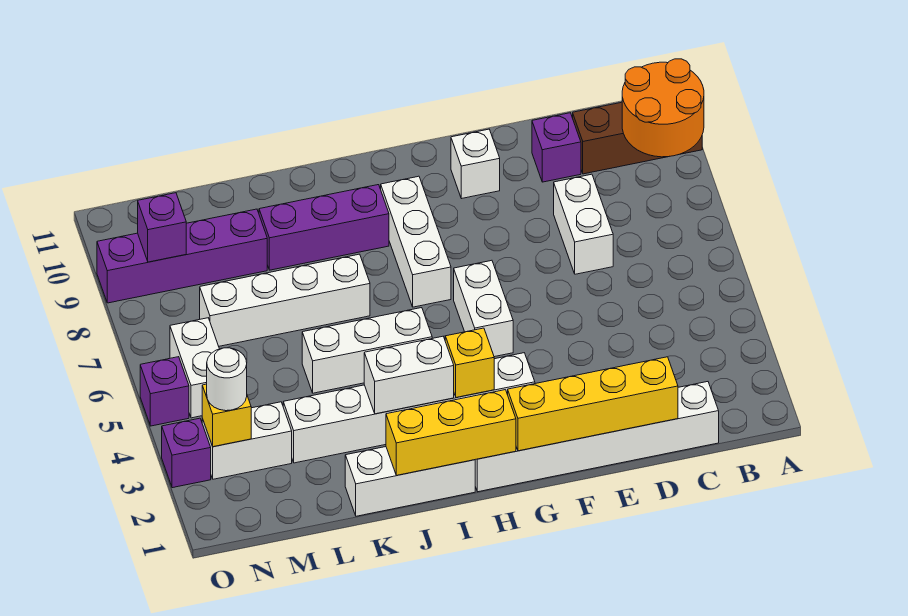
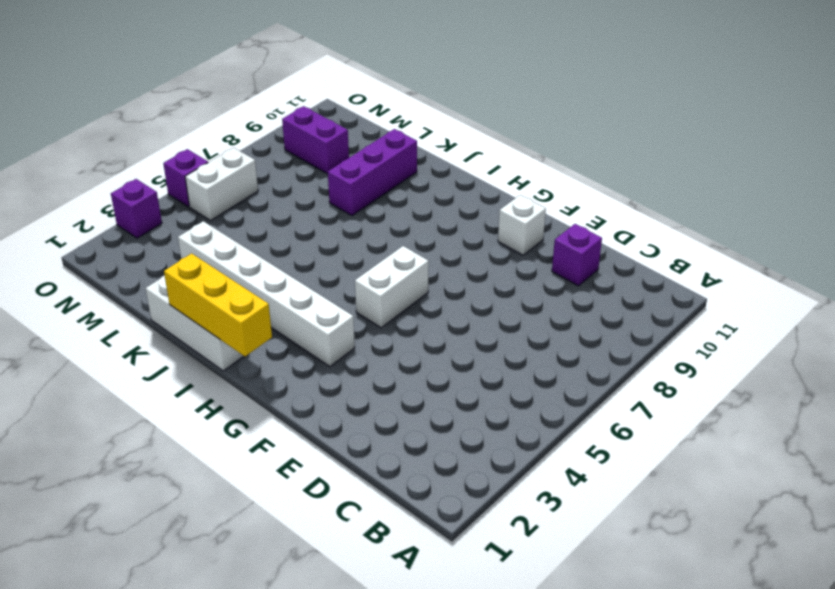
purple brick K8:K10 level 1 -> purple brick I9:K9 level 1
purple brick M9:N9 level 1 -> purple brick L9:O9 level 1
none -> brown brick A10:C10 level 1
none -> white brick C1:H1 level 1
none -> white brick D7:D8 level 1

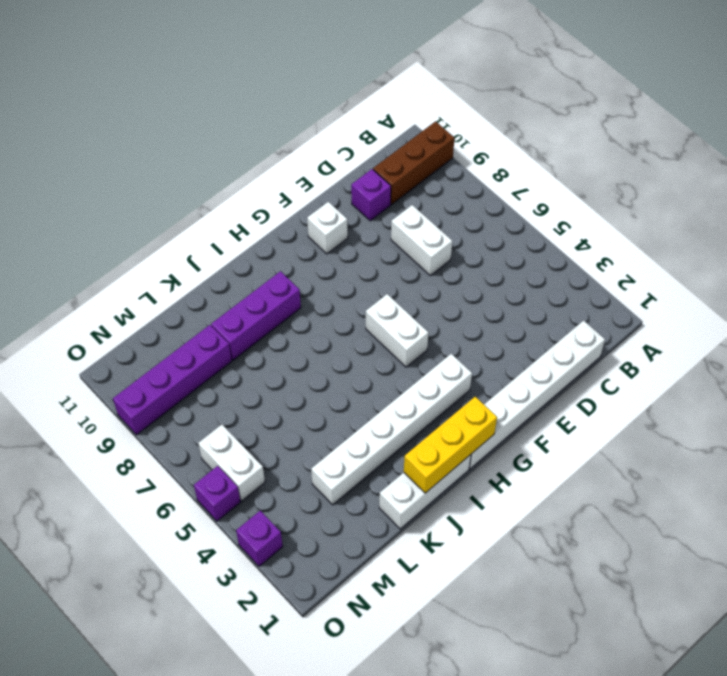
none -> white brick H7:H9 level 1
none -> white brick I5:K5 level 1
none -> white brick J7:M7 level 1

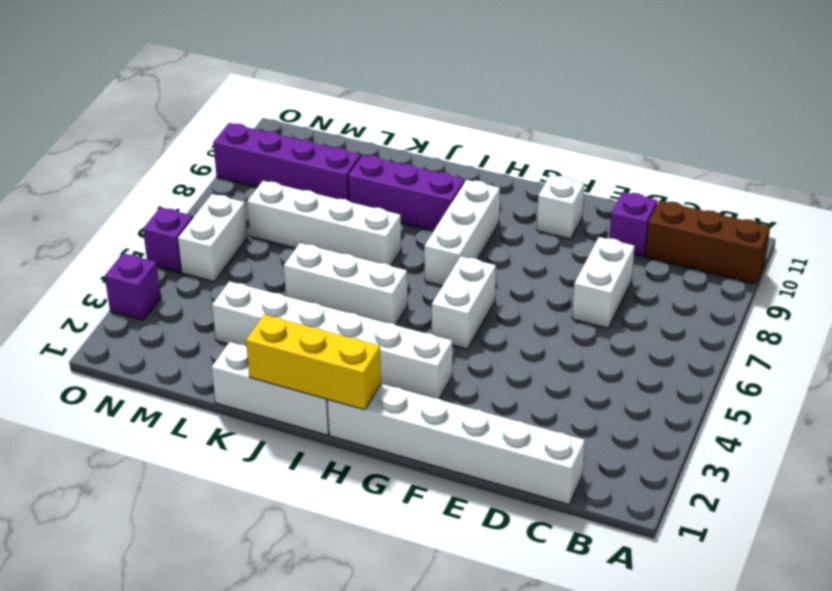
none -> white brick M3:N3 level 1
none -> orange round brick A9:B10 level 2
none -> yellow brick D1:G1 level 2

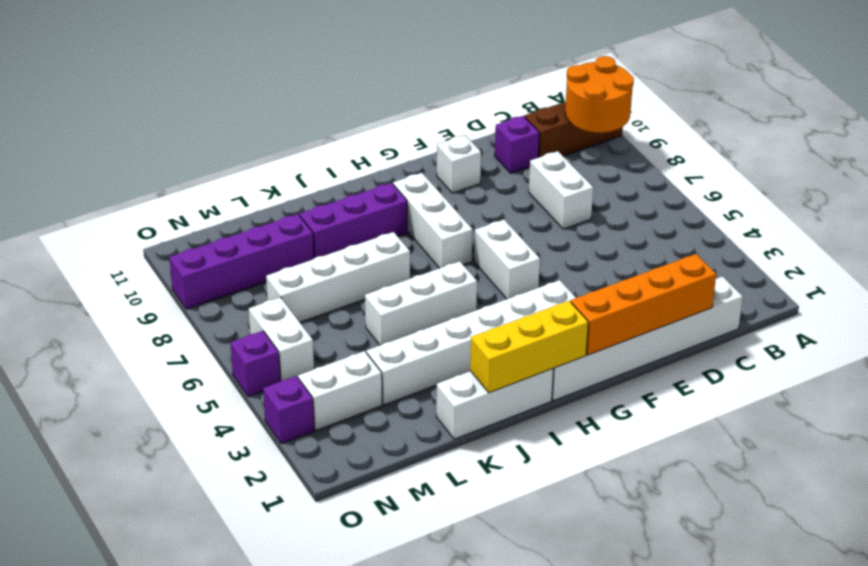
orange brick D1:G1 level 2 -> yellow brick D1:G1 level 2
none -> yellow brick H3 level 2
none -> white brick I3:J3 level 2
none -> yellow brick N3 level 2

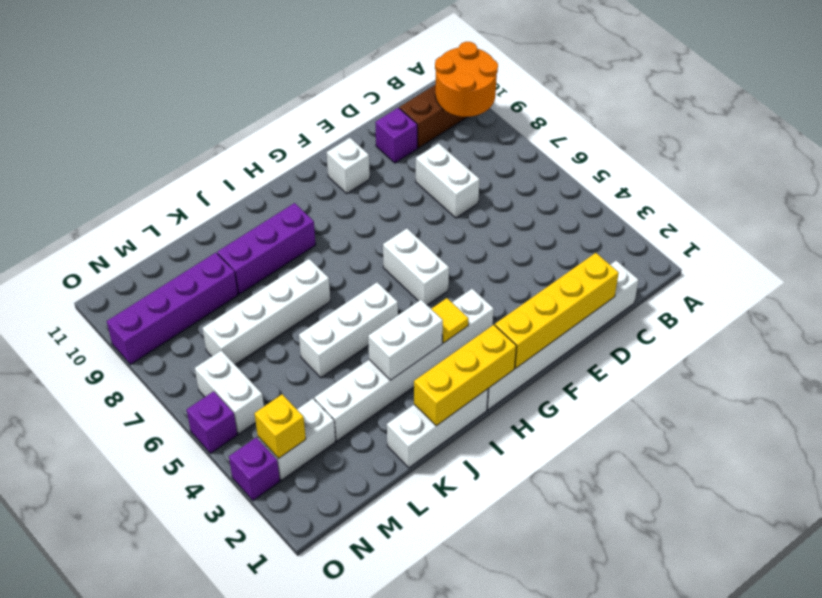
yellow tile H3 level 2 -> yellow brick H3 level 2
none -> white brick H7:H9 level 1
none -> purple brick N9 level 2
none -> white round brick N3 level 3

